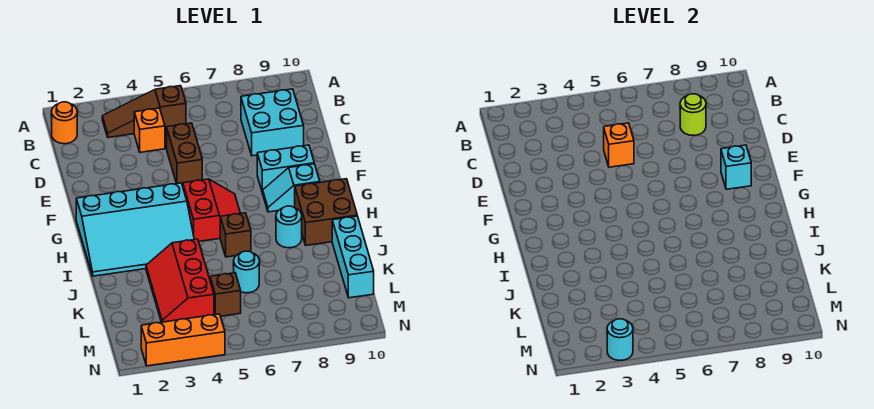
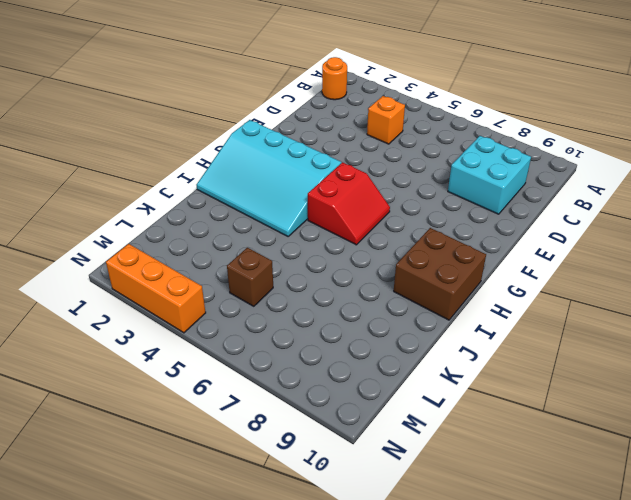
none -> brown slope B3:B5 level 1 top 5
none -> brown brick D5:E5 level 1
none -> cyan brick F8:F9 level 1

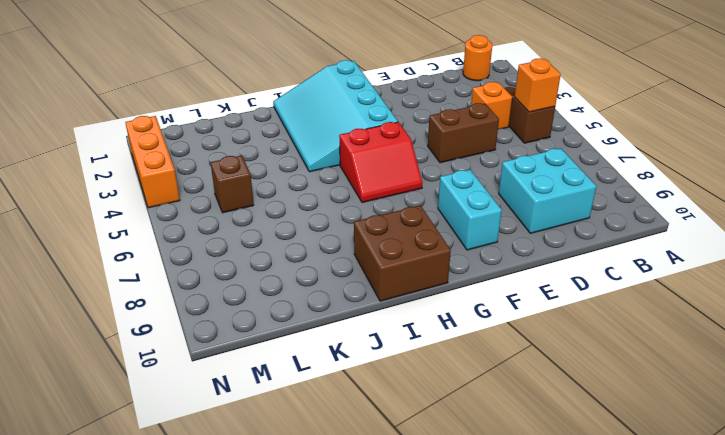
orange brick B5 level 2 -> orange brick D5 level 2
none -> cyan slope G8:G9 level 1 top 9
none -> brown brick I6 level 1
none -> cyan round brick I8 level 1

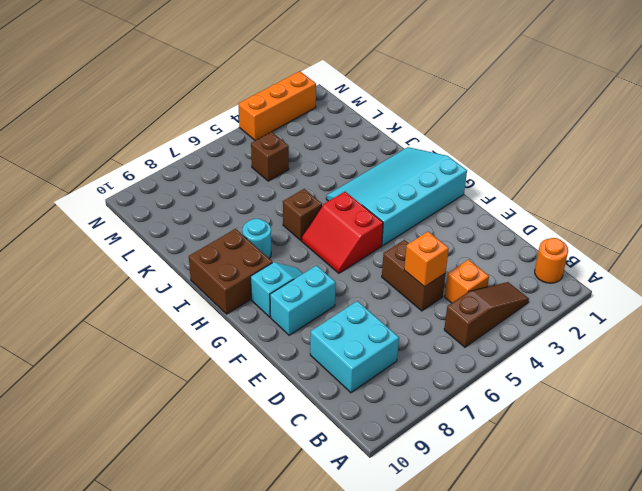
none -> red slope J3:L4 level 1 top 4
none -> cyan brick J10:L10 level 1
none -> cyan round brick K6 level 1

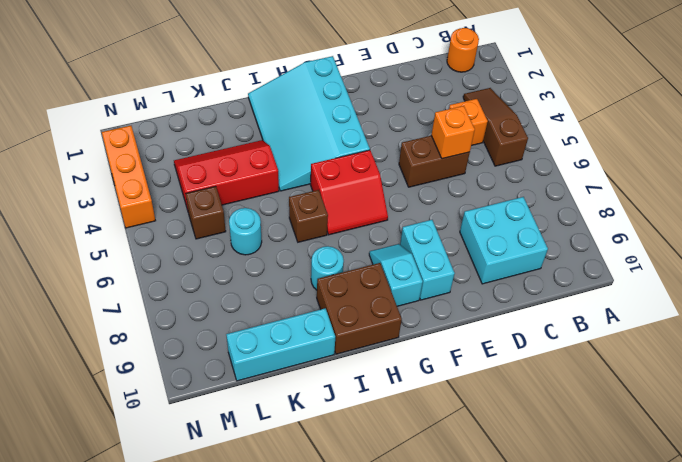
none -> lime round brick C8 level 2
none -> cyan brick F9 level 2
none -> cyan round brick N3 level 2

